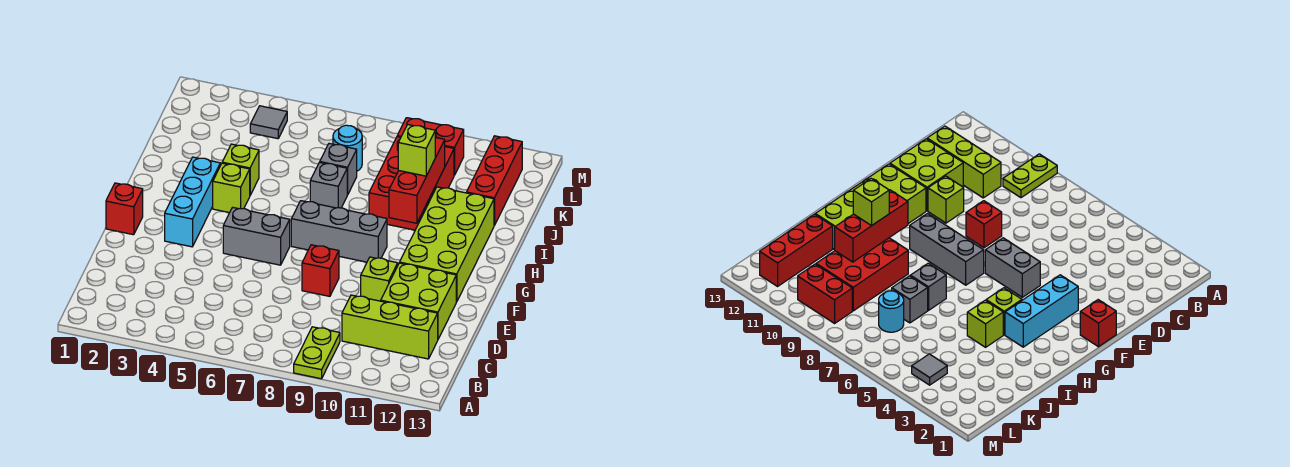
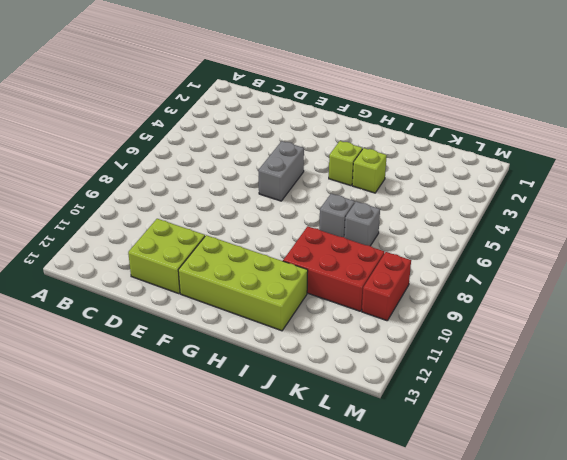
none -> lime plate A9:B9 level 1
none -> lime brick C10:C12 level 1
none -> red brick E8 level 1

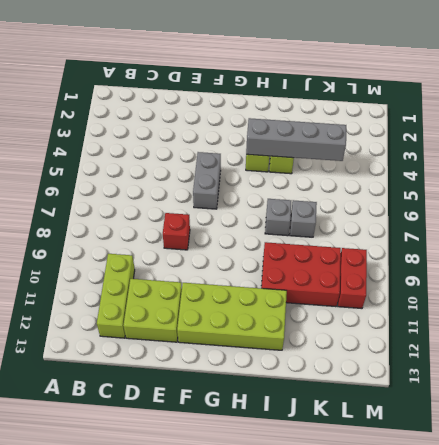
grey brick H4:K4 level 2 -> none
none -> lime plate A9:B9 level 1
none -> lime brick E10 level 1
none -> red brick F1 level 1

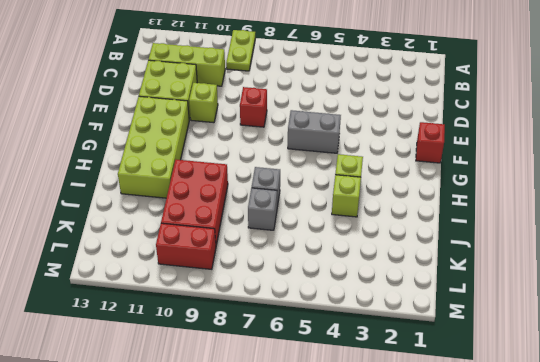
none -> cyan brick F3:H3 level 1
none -> grey brick G7:G9 level 1
none -> red brick J12:L12 level 1

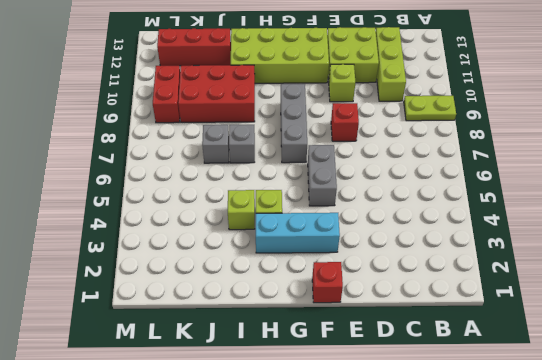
none -> cyan round brick K7 level 1
none -> grey tile L4 level 1
none -> red brick H10:J10 level 2

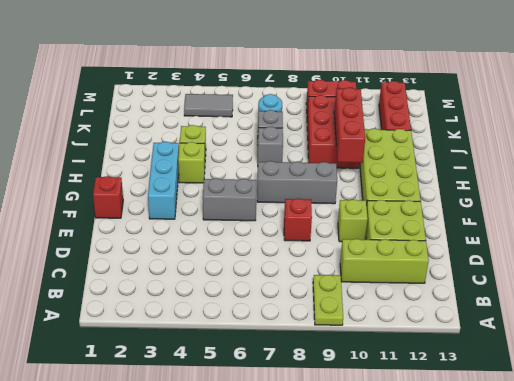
grey tile L4:L5 level 1 -> grey tile L4 level 1
none -> lime brick I10 level 3

